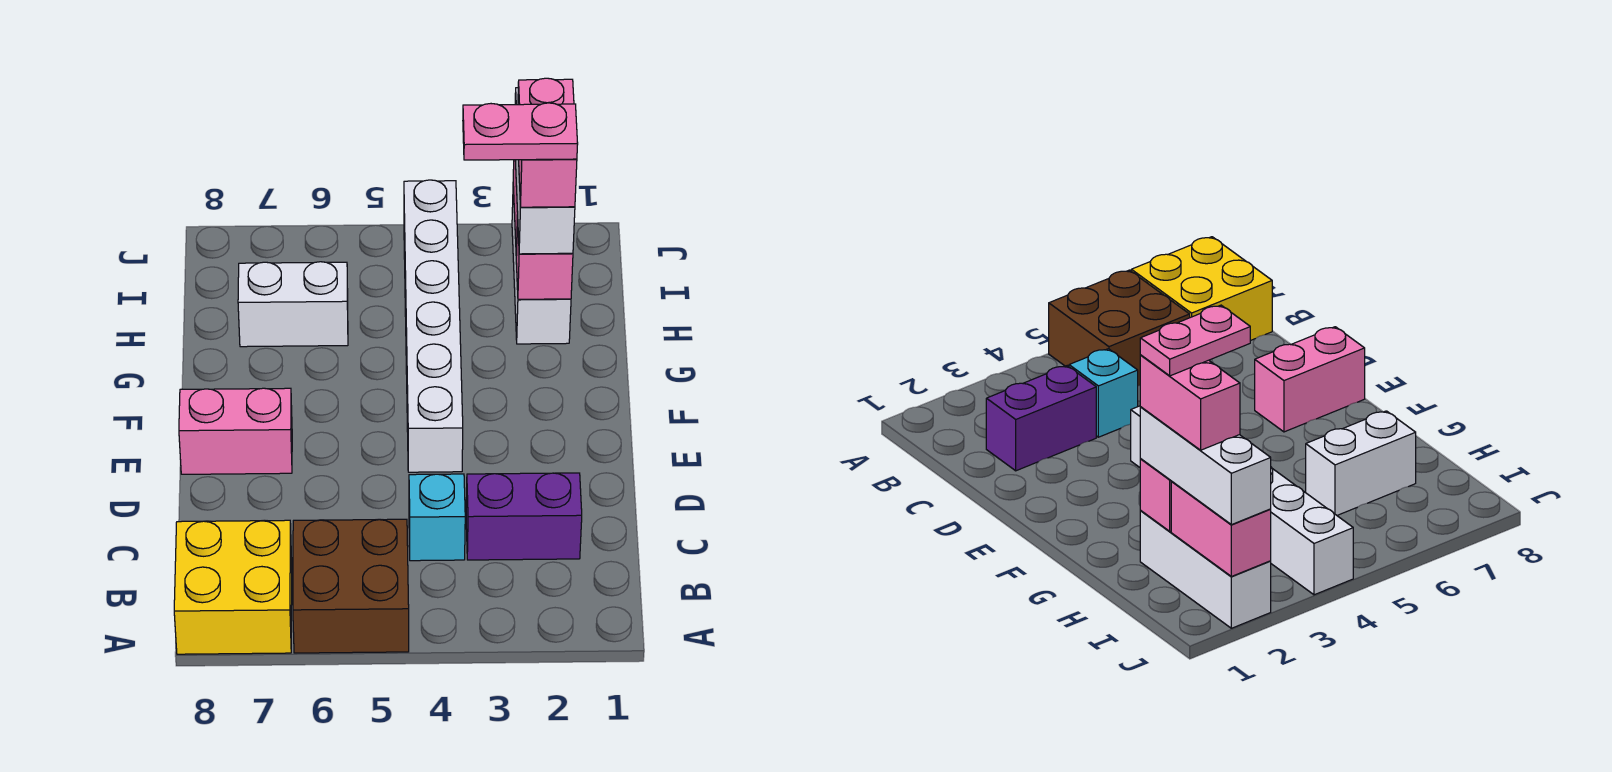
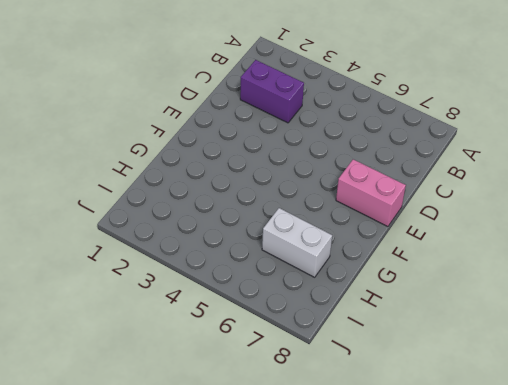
none -> brown brick A5:B6 level 1
none -> yellow brick A7:B8 level 1
none -> cyan brick C4 level 1

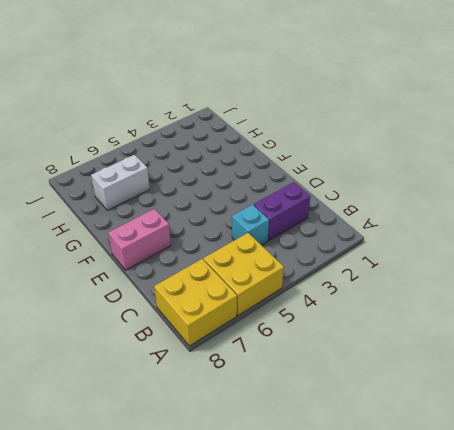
yellow brick A5:B6 level 1 -> brown brick A5:B6 level 1
none -> white brick E4:J4 level 1
none -> white brick H2:J2 level 1
none -> pink brick H2 level 2

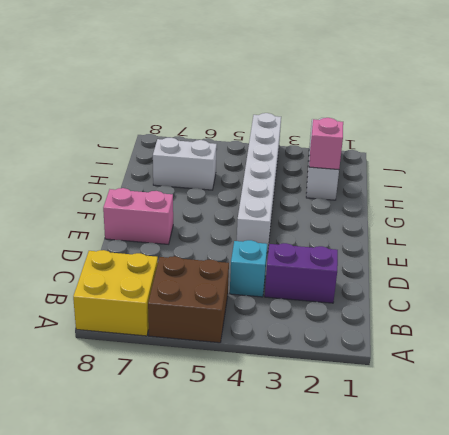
none -> pink brick I2:J2 level 2
none -> white brick H2:J2 level 3
none -> pink brick H2:I2 level 4

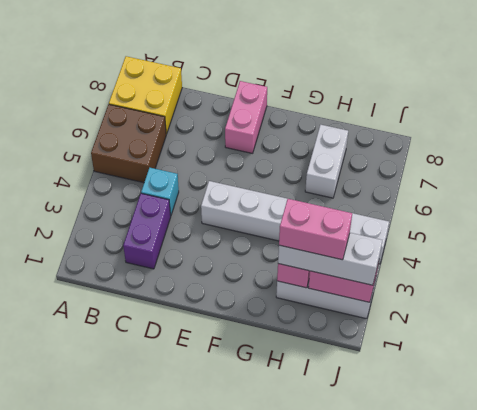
none -> pink plate H2:H3 level 5

